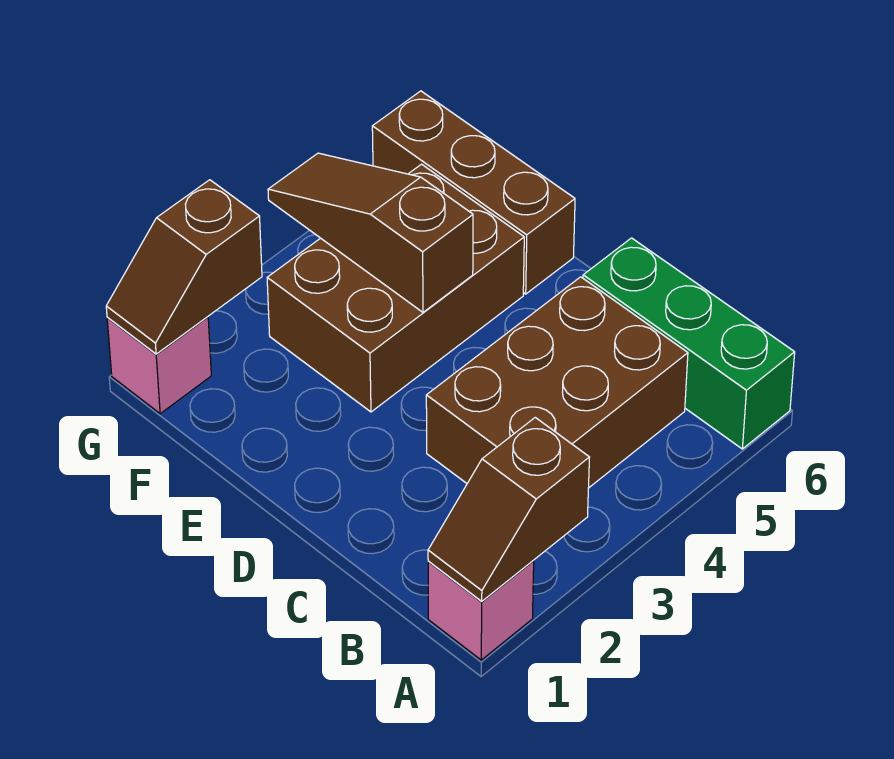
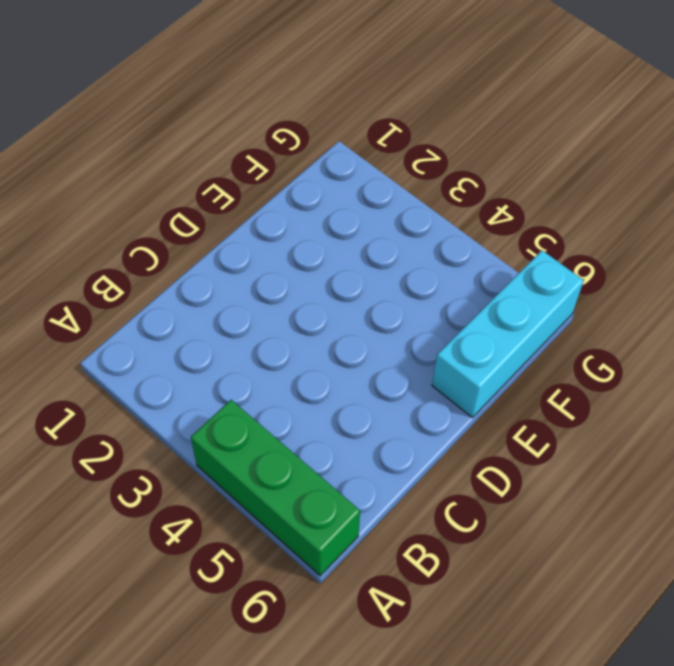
green brick A4:A6 level 1 -> green brick A6:C6 level 1
cyan brick E6:G6 level 1 -> brown brick E6:G6 level 1
none -> pink brick A1 level 1
none -> brown brick B3:C5 level 1

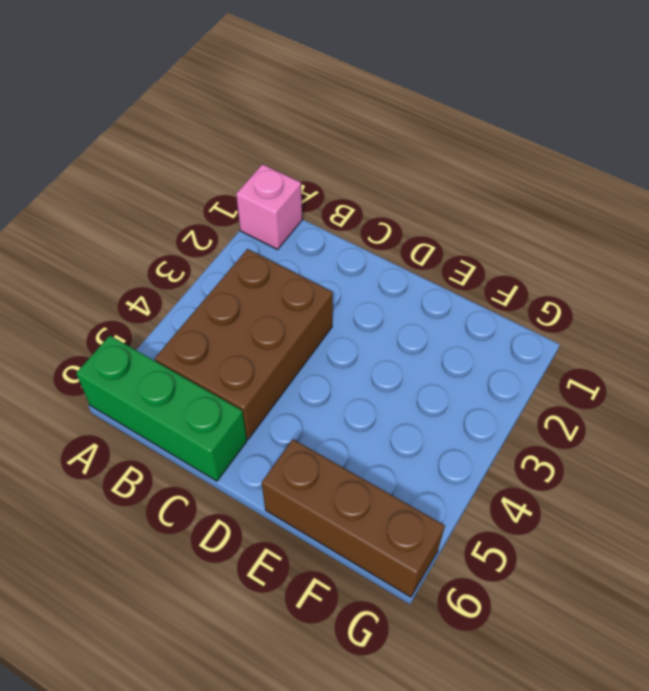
none -> brown brick E3:F5 level 1
none -> pink brick G1 level 1

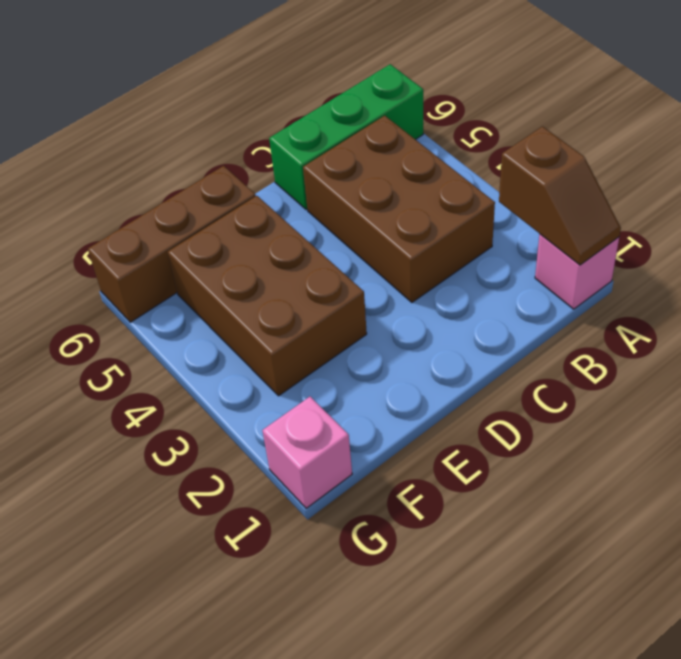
none -> brown slope E4:G4 level 2 top E
none -> brown slope G1:G2 level 2 top 2

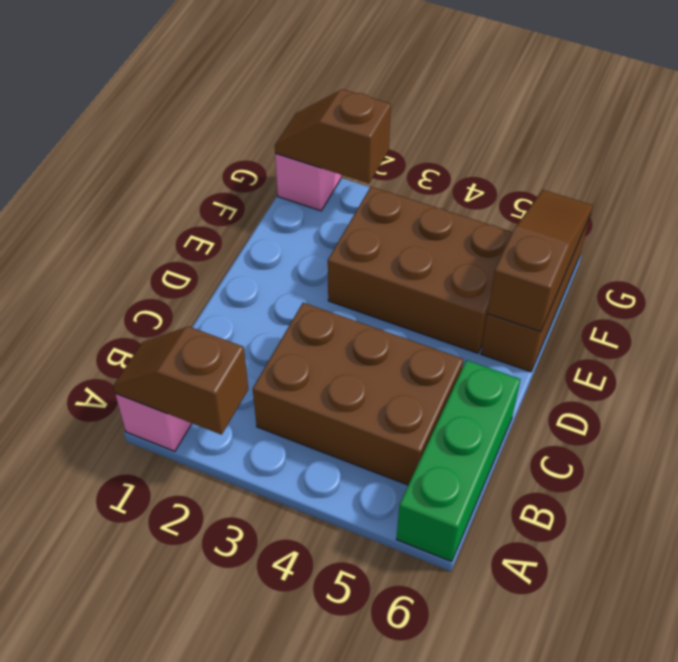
brown slope E6:G6 level 2 top E -> brown slope E4:G4 level 2 top E

